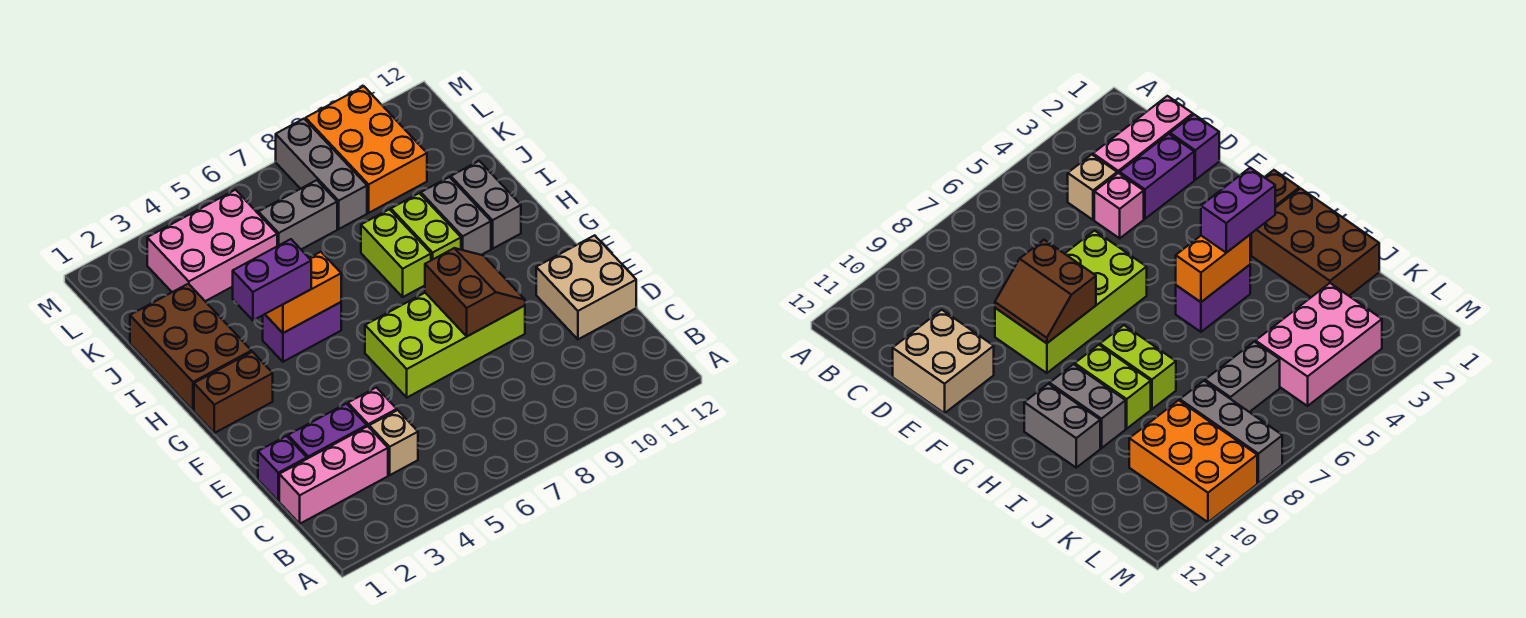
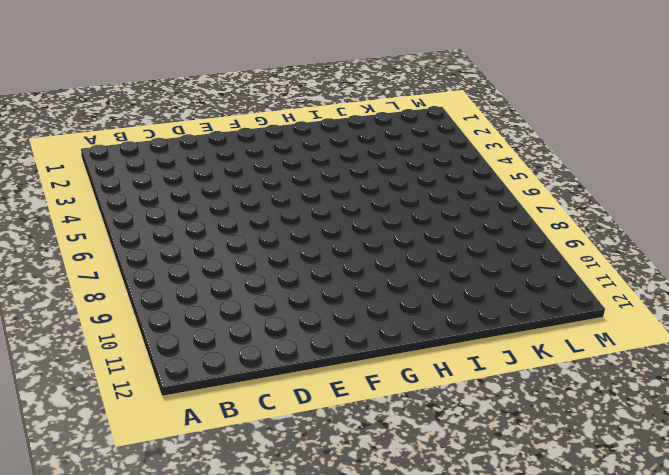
none -> pink brick C1:C3 level 1
none -> tan brick C4 level 1
none -> purple brick D1 level 1

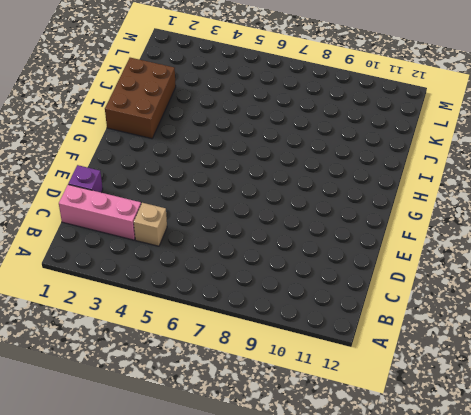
none -> purple brick D2:D3 level 1
none -> pink brick D4 level 1
none -> tan brick D11:E12 level 1

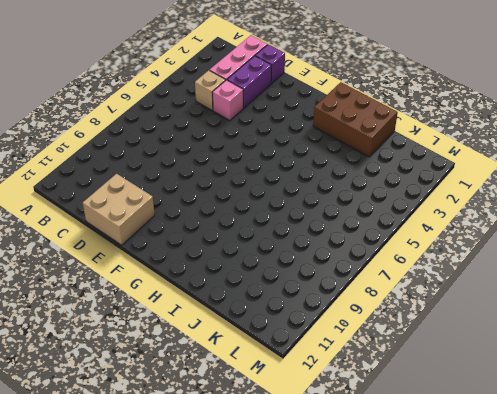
none -> lime brick E6:F9 level 1
none -> brown brick G1:G2 level 1
none -> purple brick H4:H5 level 1

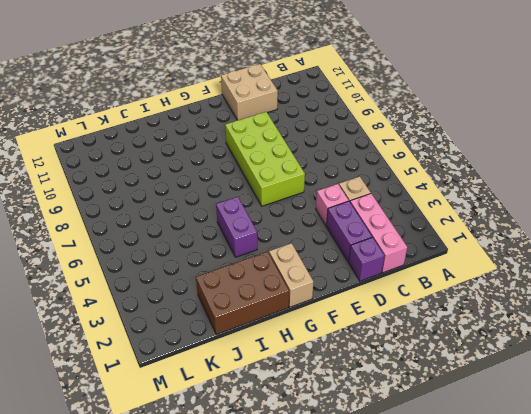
tan brick G1:G2 level 1 -> brown brick G1:G2 level 1
none -> lime brick H8:I8 level 1
none -> lime brick H9:I9 level 1
none -> grey brick H10:I10 level 1

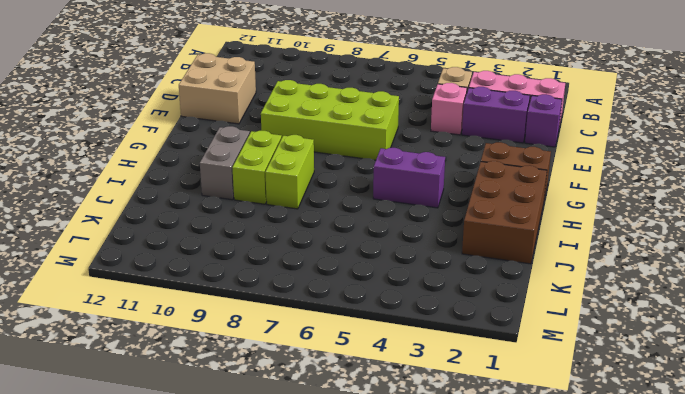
none -> grey brick H11:I11 level 1
none -> pink brick K3:L5 level 1
none -> grey brick K6:K7 level 1

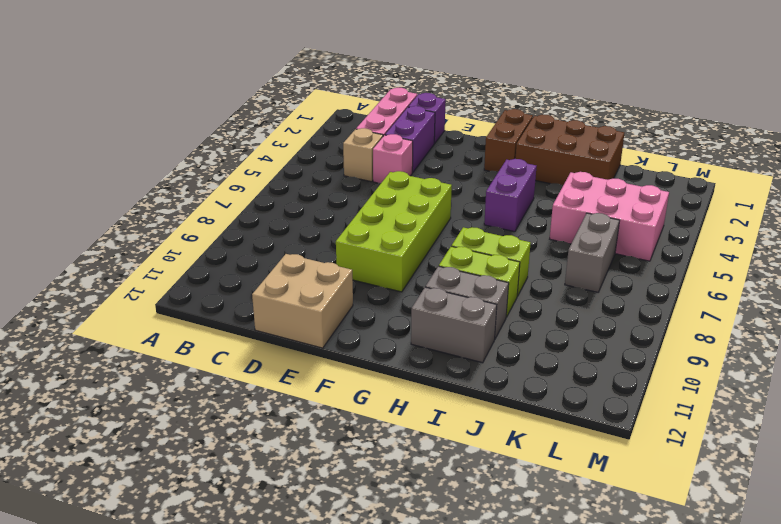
pink brick J4:L5 level 1 -> pink brick K3:L5 level 1
none -> grey brick K8:M8 level 1
none -> orange brick K9:M10 level 1
none -> brown slope E8:F9 level 2 top 8

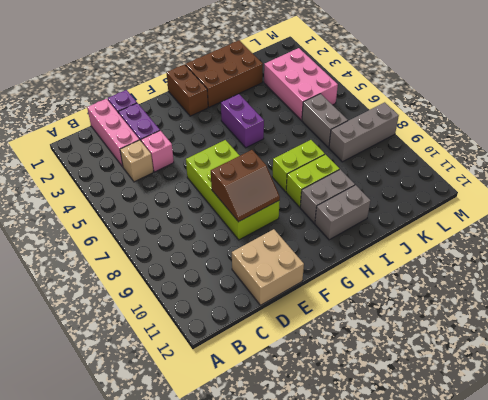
none -> orange brick K9:M10 level 1
none -> orange brick H4:H5 level 2
none -> purple brick H3:H4 level 3

